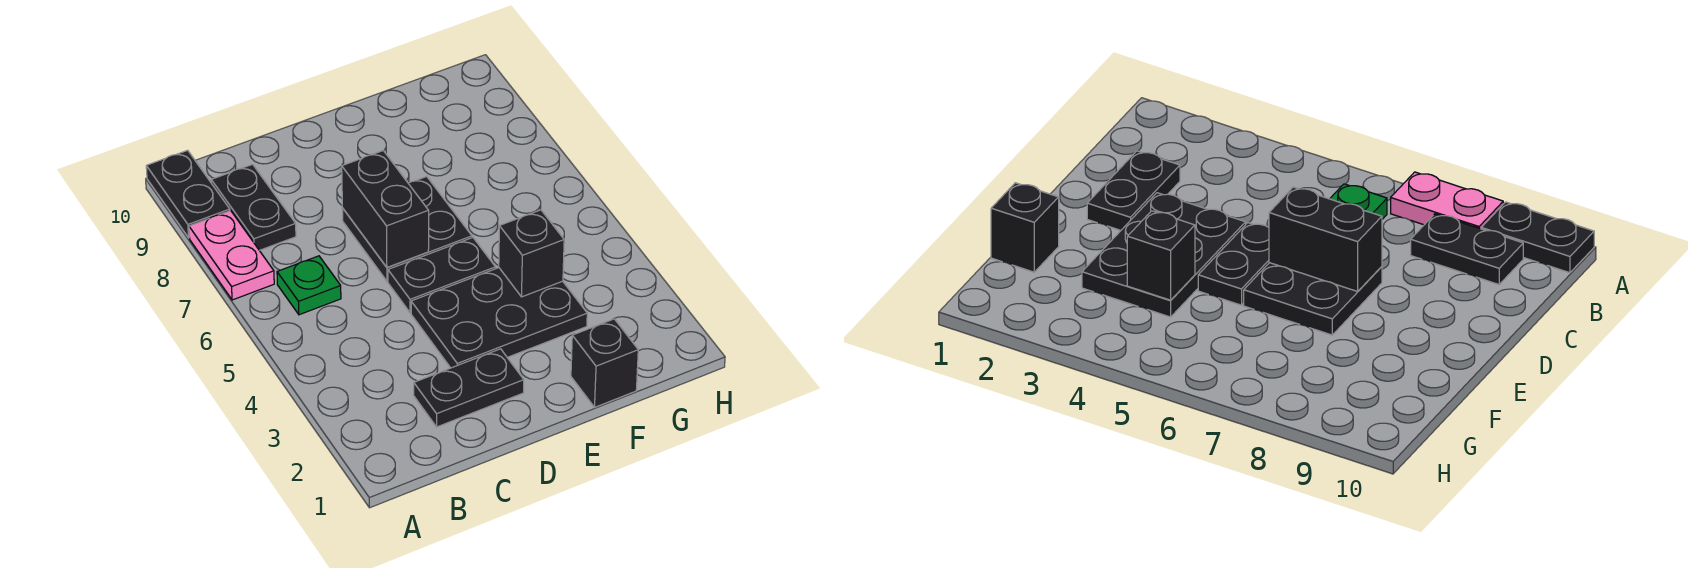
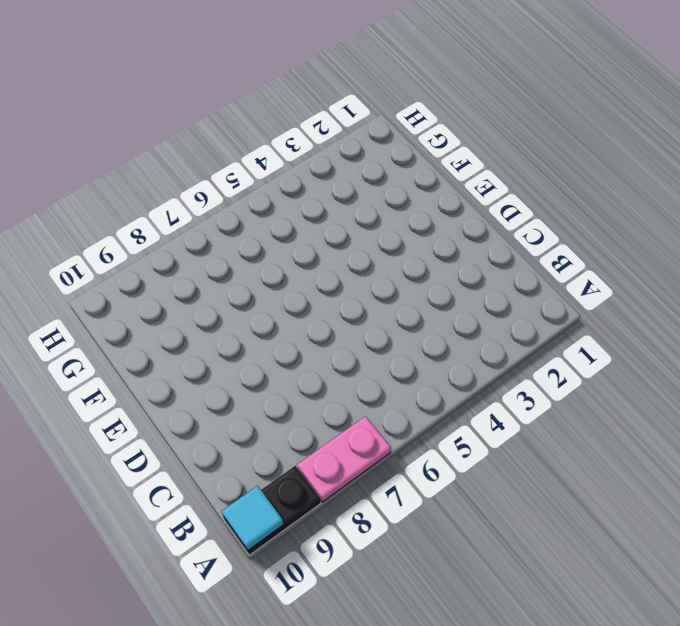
cyan tile A10 level 2 -> none
none -> green plate B6 level 1
none -> black plate B8:B9 level 1

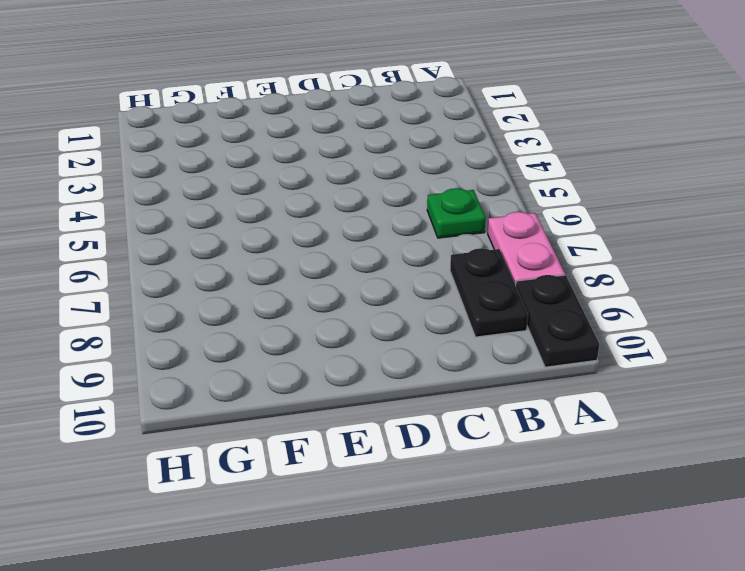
none -> black plate C2:D2 level 1
none -> black plate D3:F4 level 1

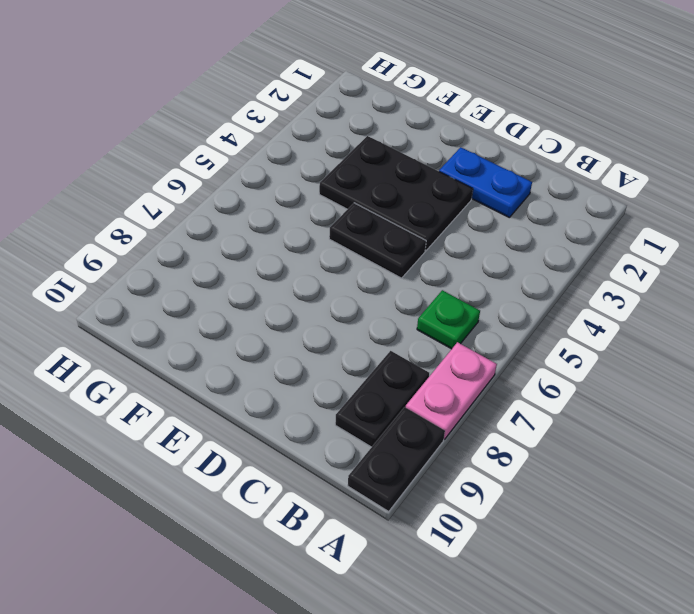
blue plate C2:D2 level 1 -> black plate C2:D2 level 1
none -> black plate D6:E7 level 1
none -> black brick F1 level 1

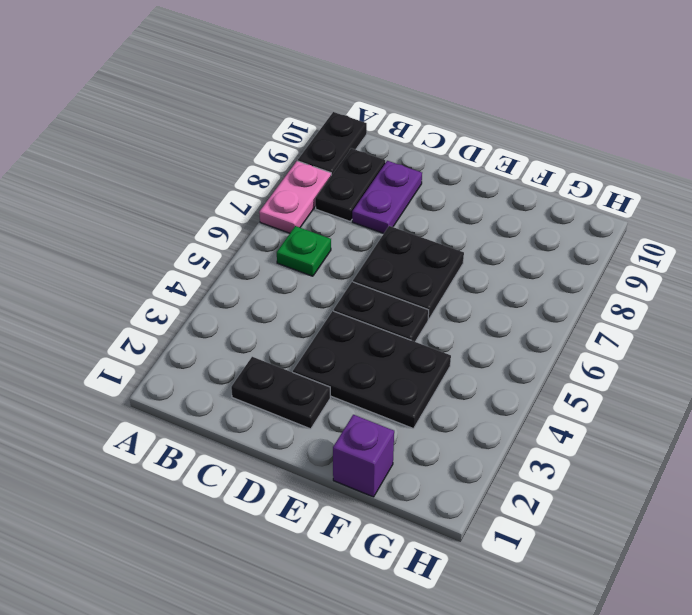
purple plate C8:C9 level 1 -> none
purple brick F1 level 1 -> black brick F1 level 1
none -> black brick D6:D7 level 2
none -> black brick F4 level 2

